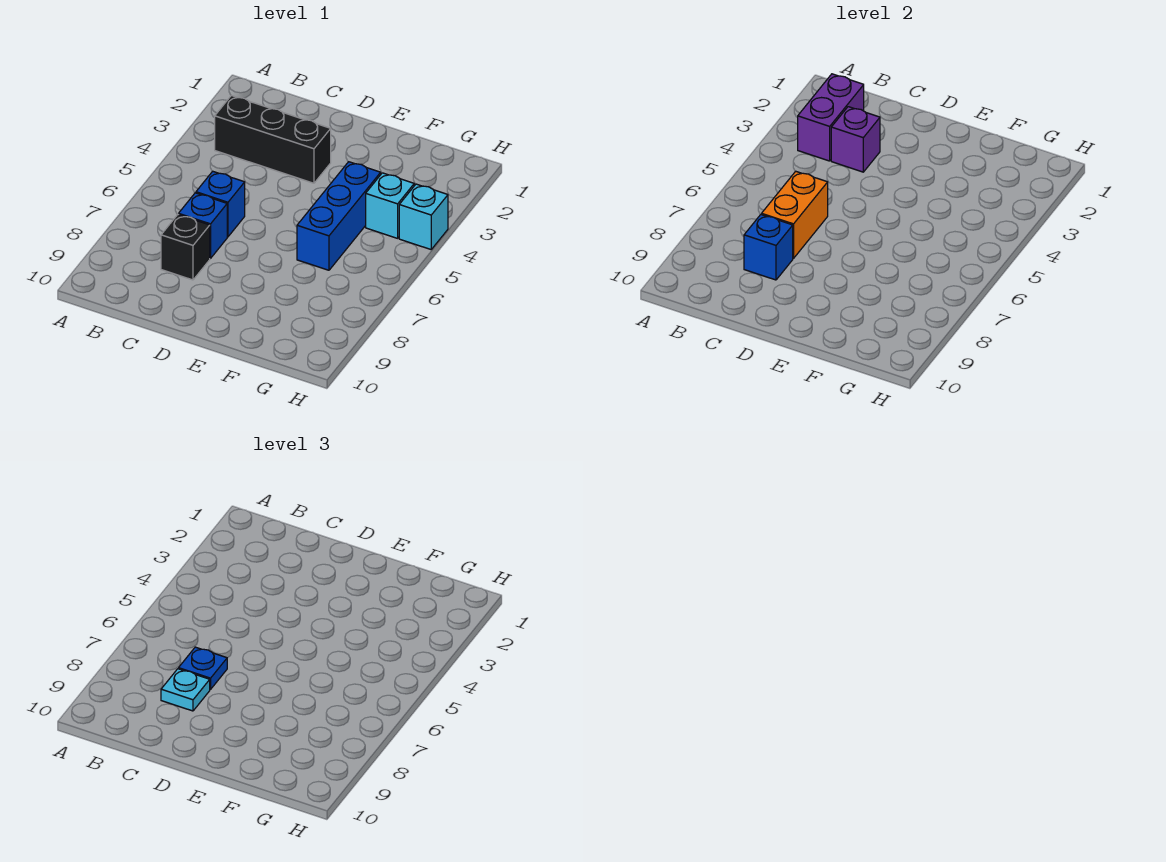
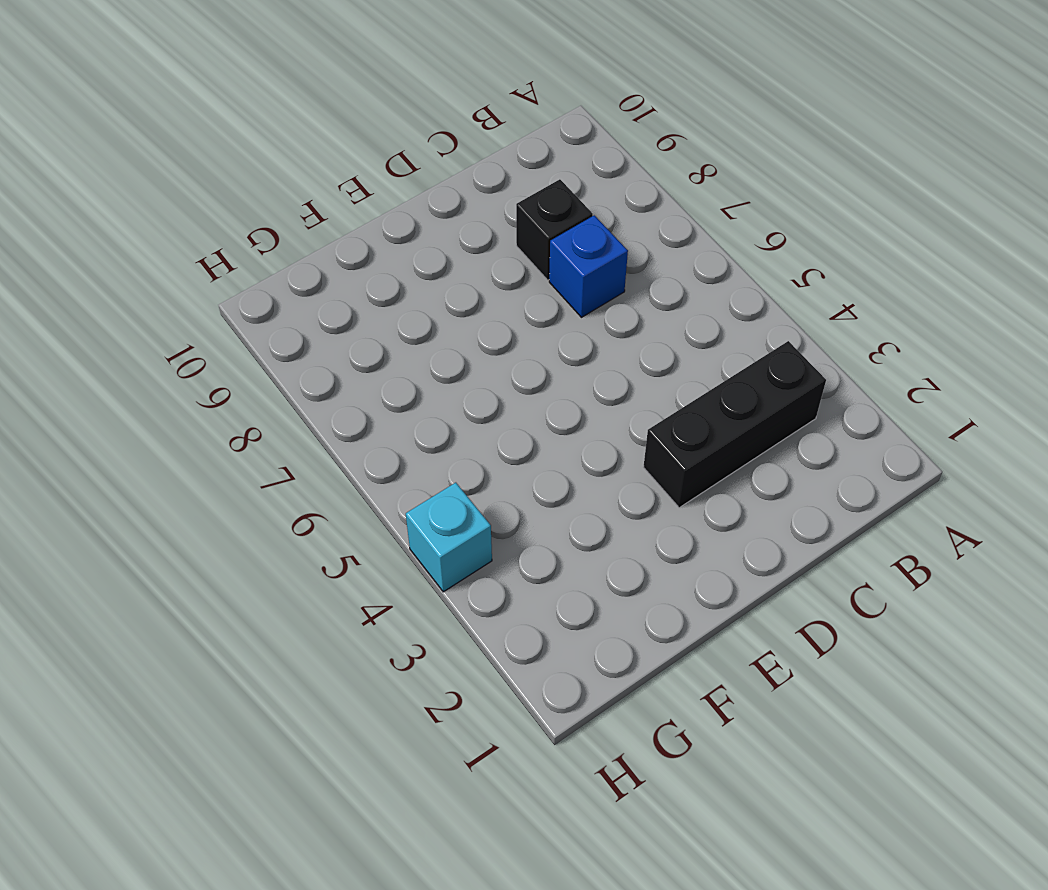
none -> blue brick C6 level 1
none -> blue brick F4:F6 level 1
none -> cyan brick G4 level 1

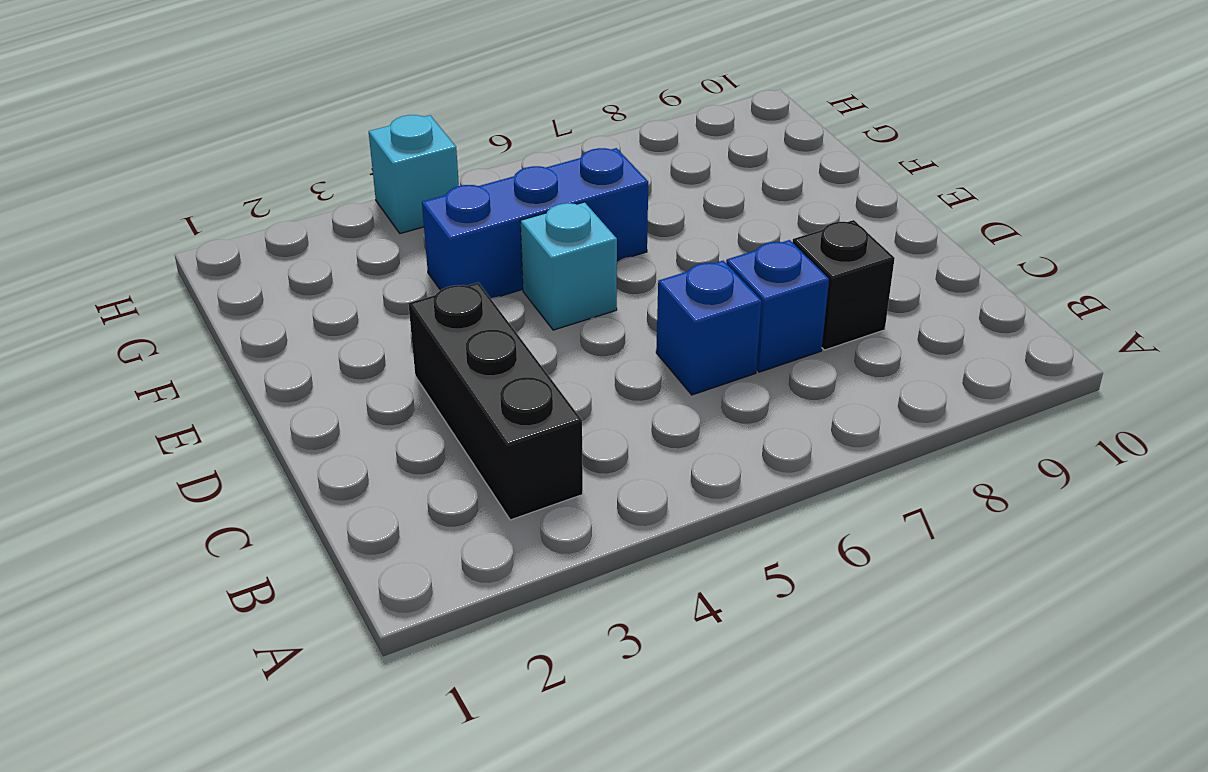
cyan brick E5 level 1 -> cyan brick G4 level 1
none -> purple brick B2:B3 level 2
none -> purple brick C3 level 2
none -> orange brick C6:C7 level 2

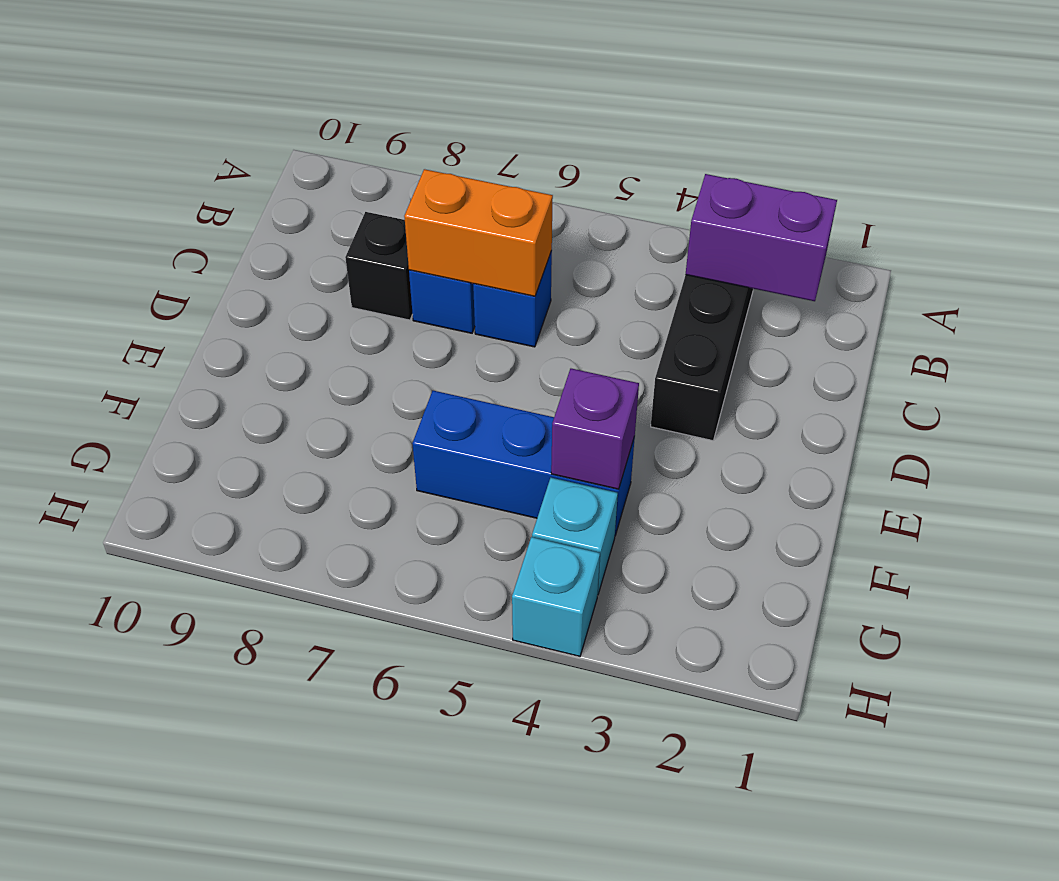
purple brick F4 level 2 -> purple brick C3 level 2
none -> blue brick C8 level 2
none -> blue plate C7 level 3
none -> cyan plate C8 level 3

